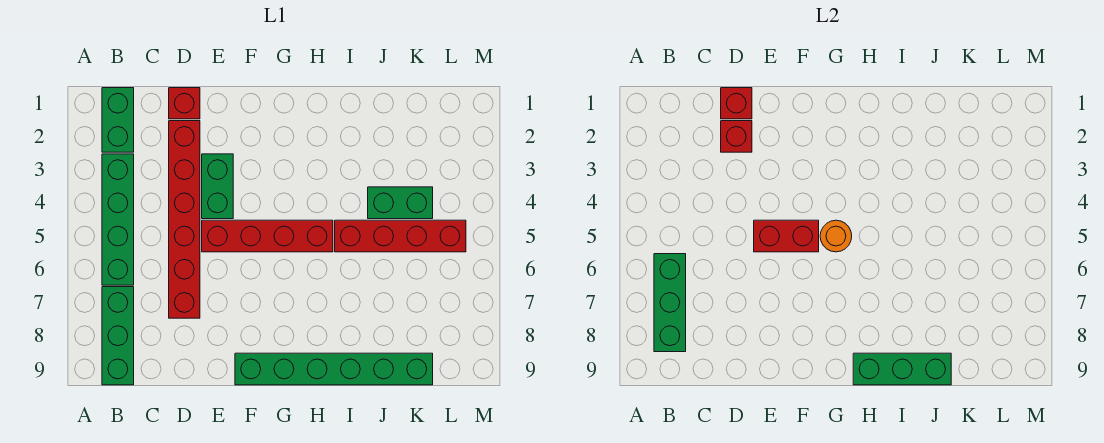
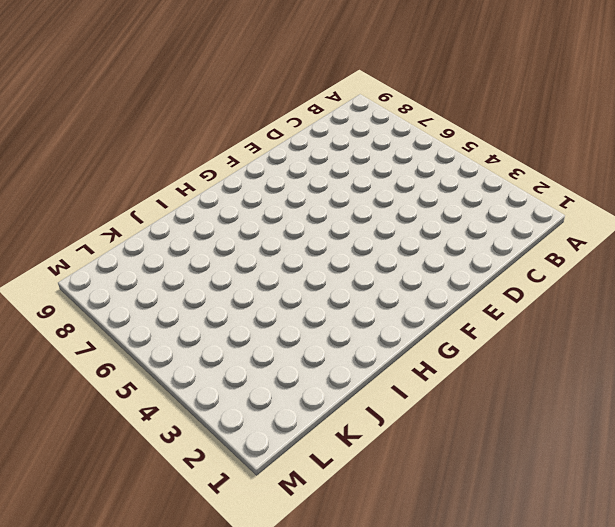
none -> green brick B1:B2 level 1
none -> green brick B3:B6 level 1
none -> green brick B7:B9 level 1

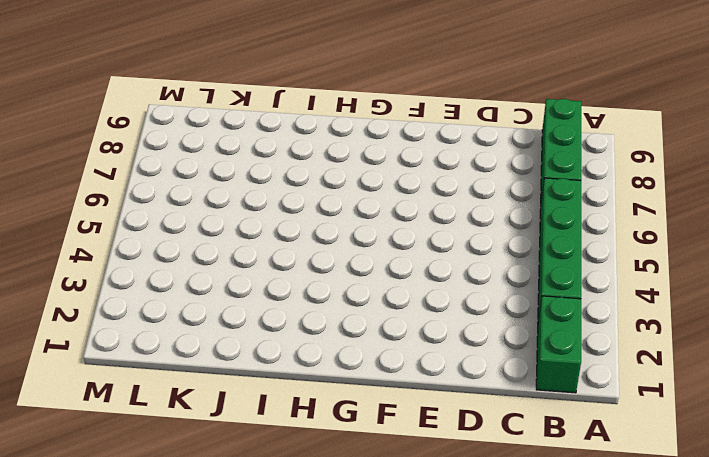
none -> red brick D1 level 1
none -> red brick D2:D7 level 1
none -> green brick E3:E4 level 1

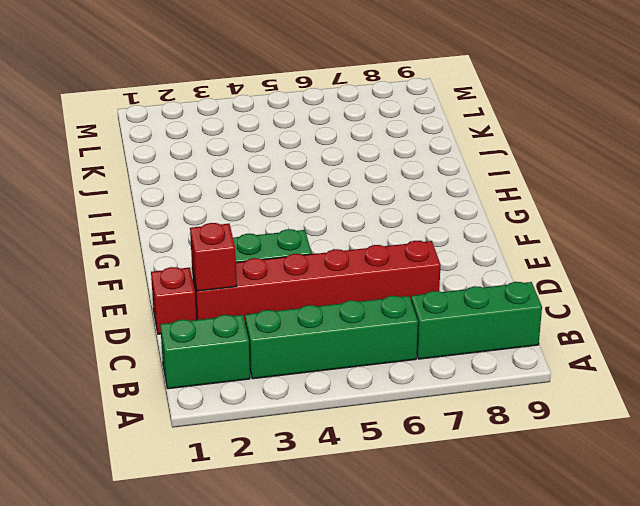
none -> red brick E5:H5 level 1
none -> green brick F9:K9 level 1
none -> red brick I5:L5 level 1

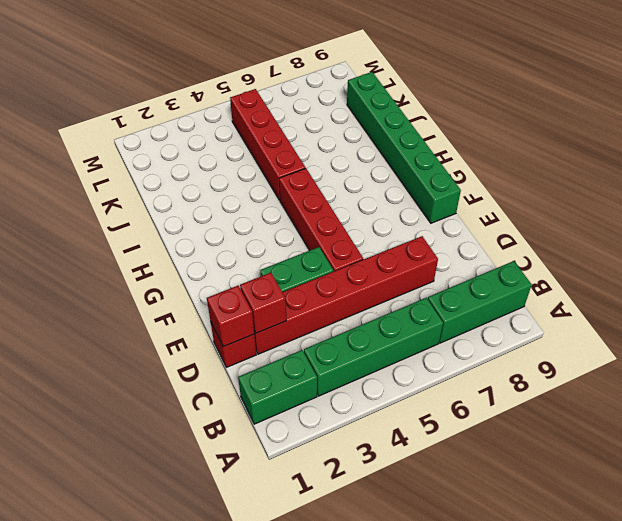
none -> green brick J4:K4 level 1
none -> green brick B6:B8 level 2
none -> red brick E5:F5 level 2

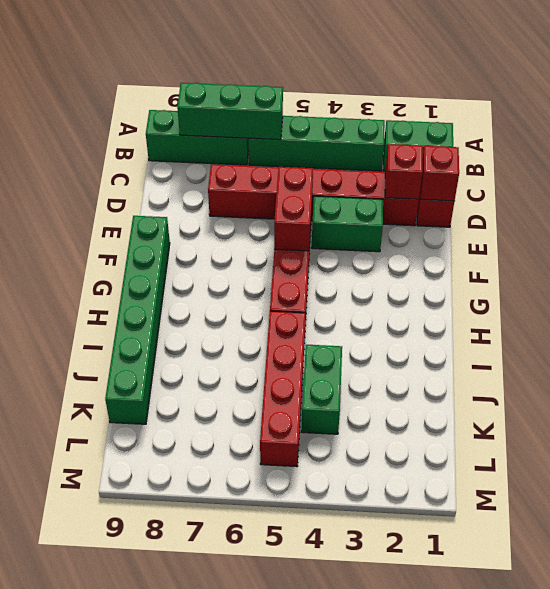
none -> orange round brick G5 level 2
none -> green brick H9:J9 level 2

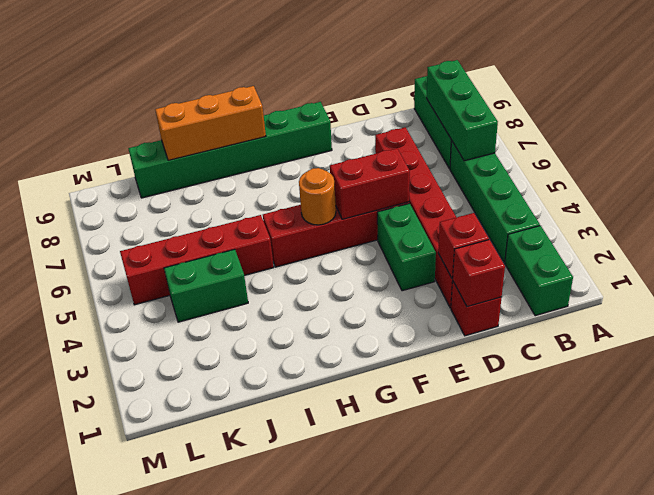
orange brick H9:J9 level 2 -> green brick H9:J9 level 2

